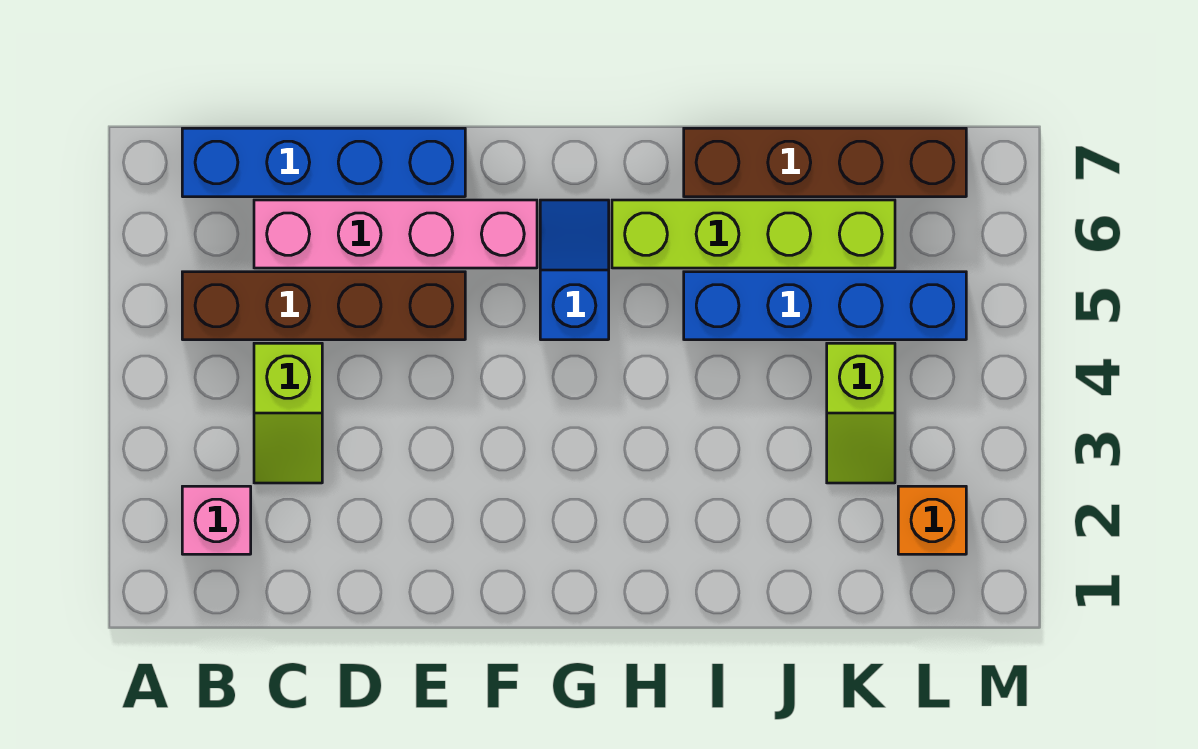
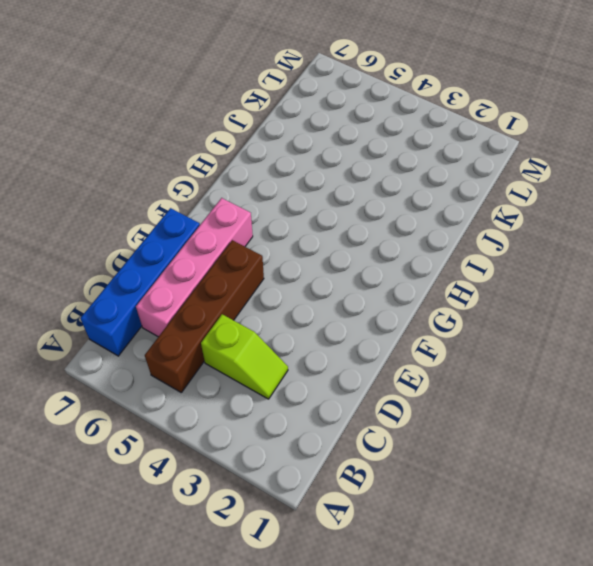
none -> pink brick B2 level 1
none -> blue slope G5:G6 level 1 top 5

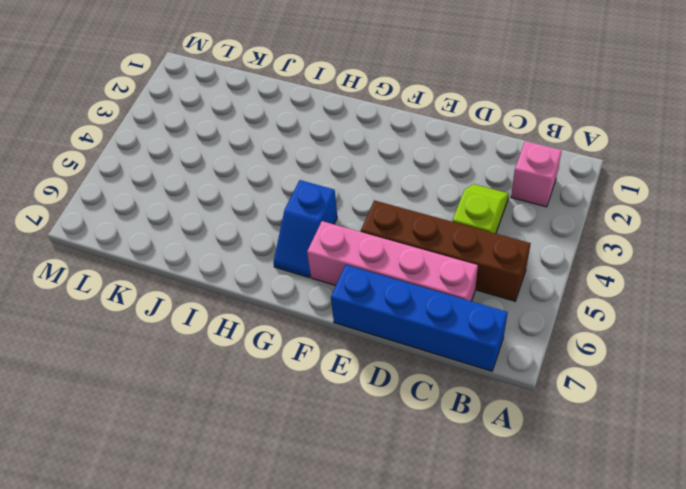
none -> lime brick H6:K6 level 1
none -> blue brick I5:L5 level 1

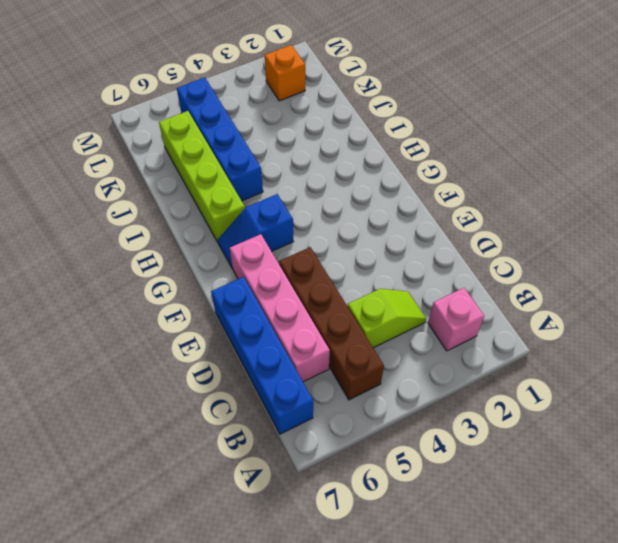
none -> brown brick I7:L7 level 1
none -> lime slope K3:K4 level 1 top 4

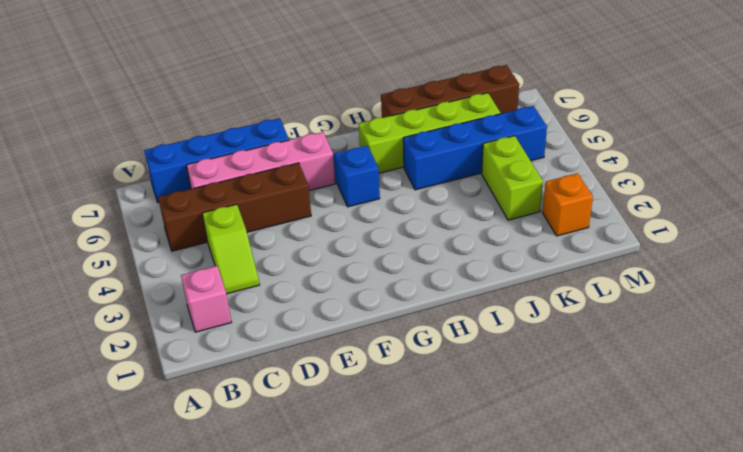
lime brick K3:K4 level 1 -> lime slope K3:K4 level 1 top 4

